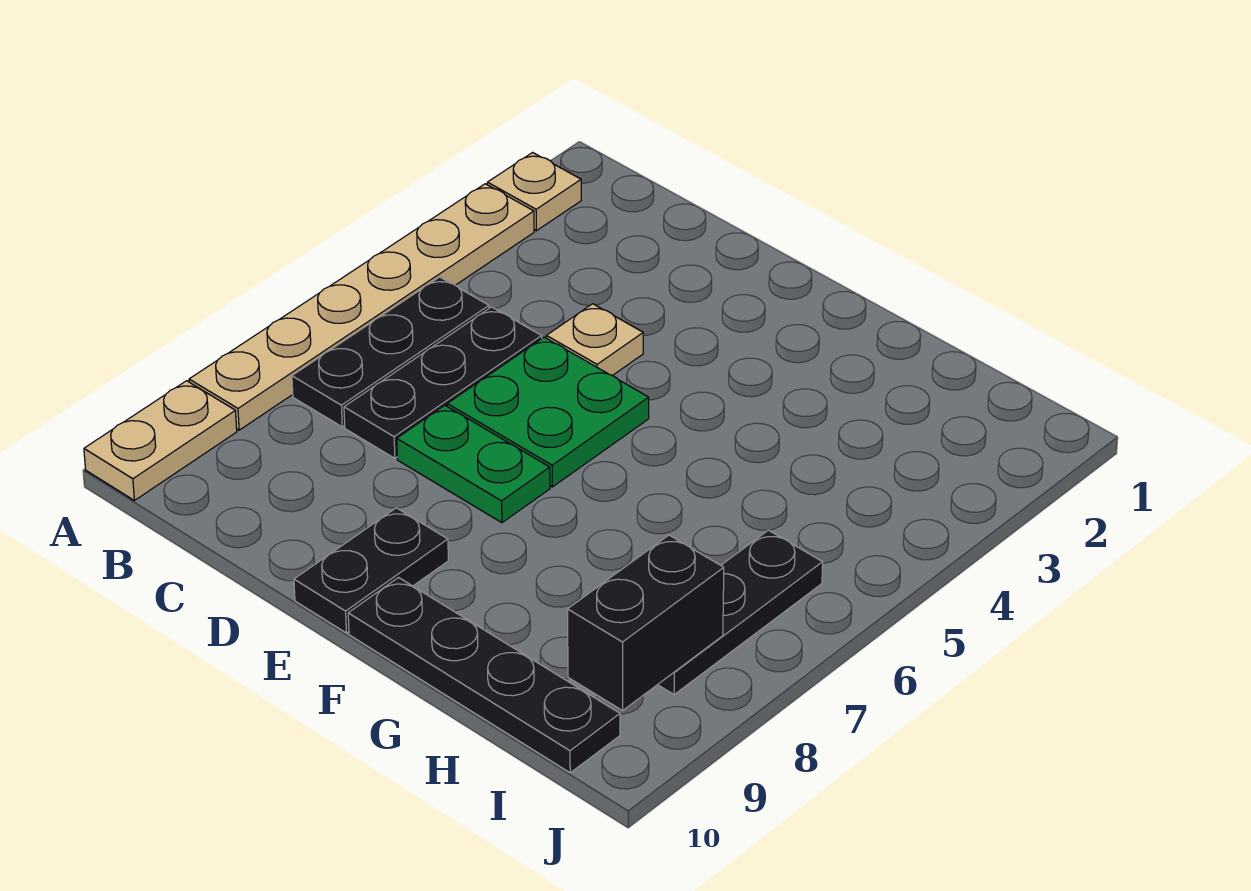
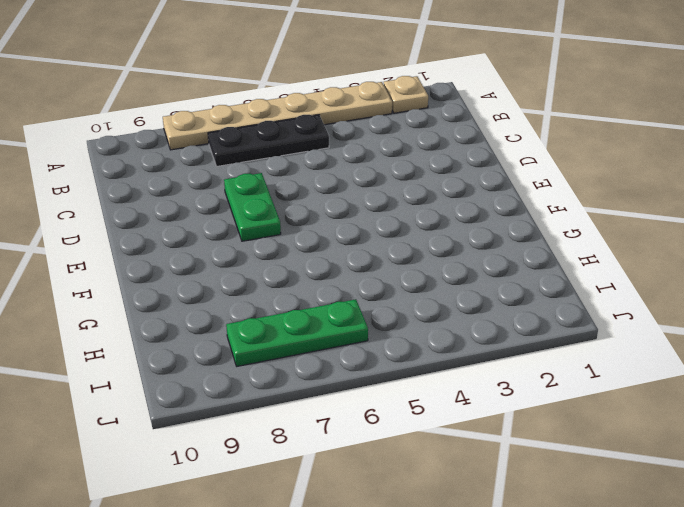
green plate I6:I8 level 1 -> black plate I6:I8 level 1
none -> tan plate A9:A10 level 1
none -> black plate C5:C7 level 1
none -> tan plate D4 level 1

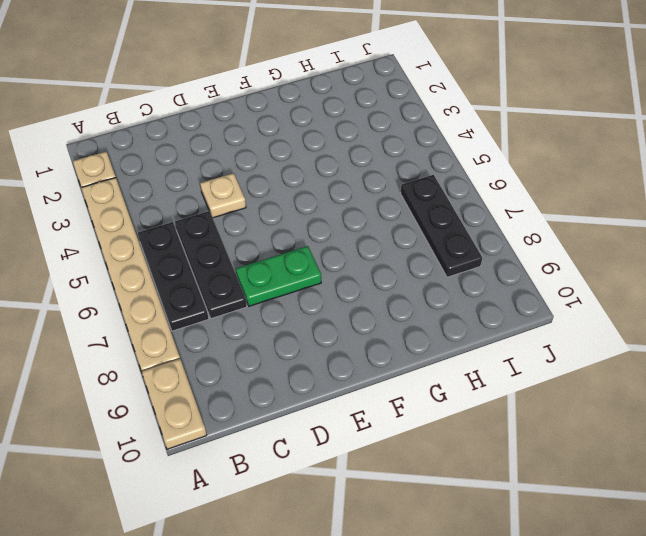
none -> green plate D5:E6 level 1
none -> black plate E9:E10 level 1
none -> black plate F10:I10 level 1

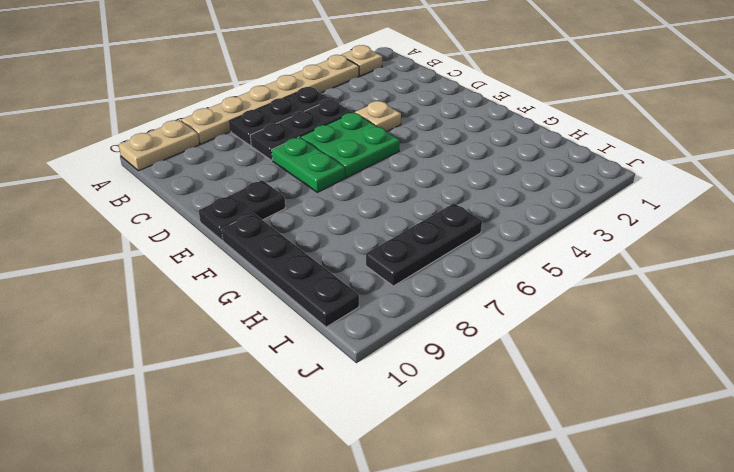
none -> black brick I8:I9 level 2

